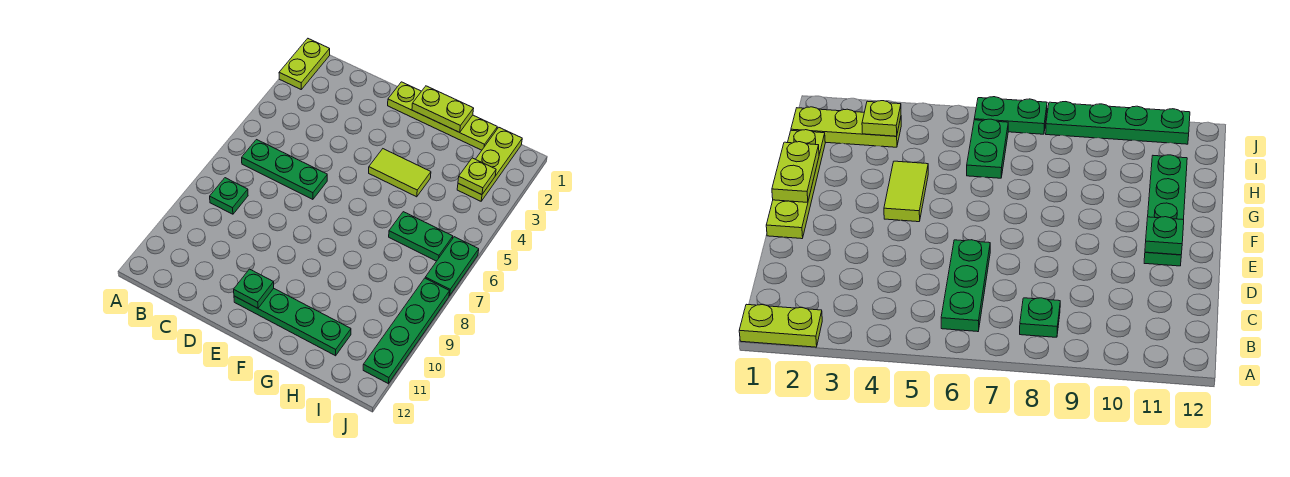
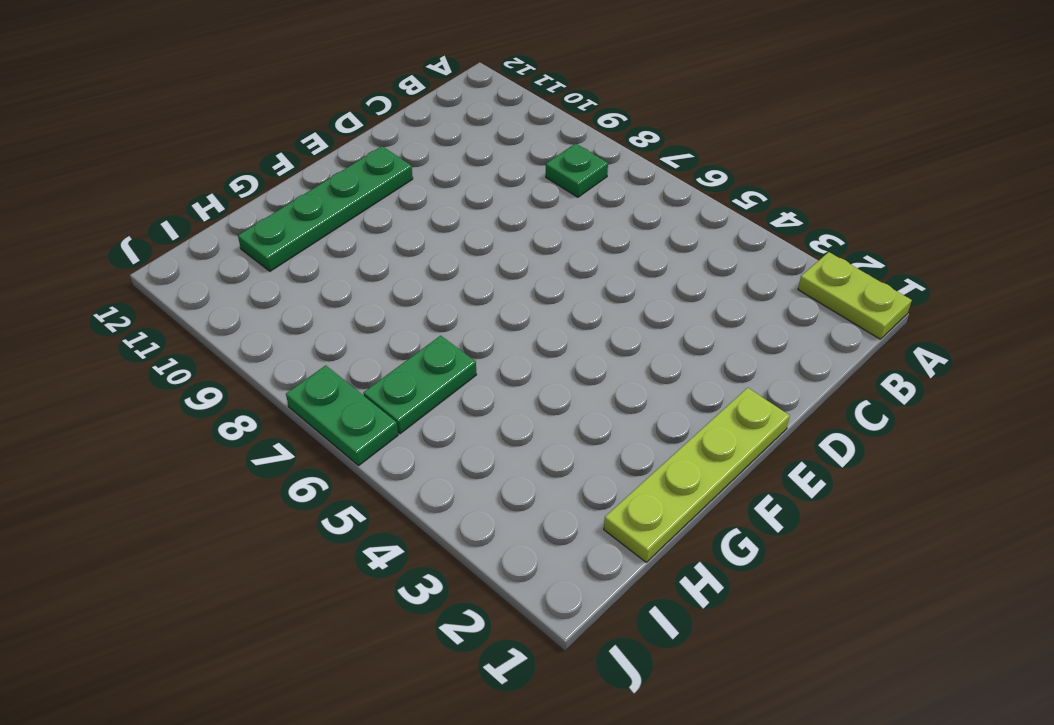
none -> green plate B6:D6 level 1
none -> lime tile F4:G4 level 1
none -> lime plate I1:I3 level 1

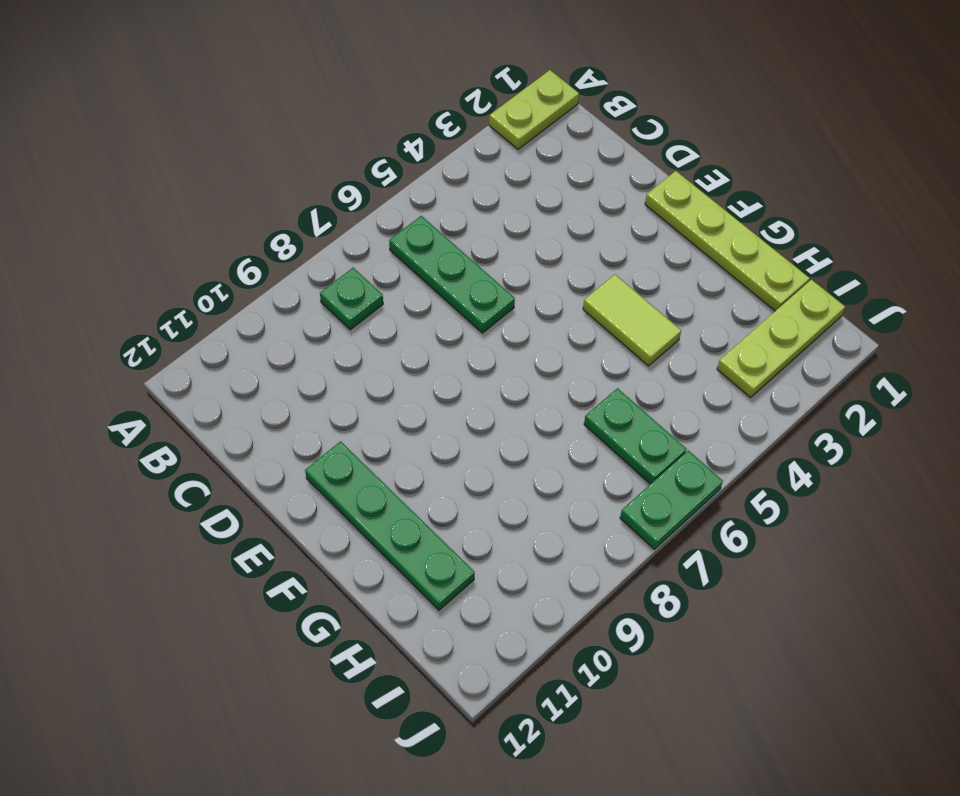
none -> green plate J8:J11 level 1
none -> green plate E11 level 2
none -> lime plate F1:G1 level 2

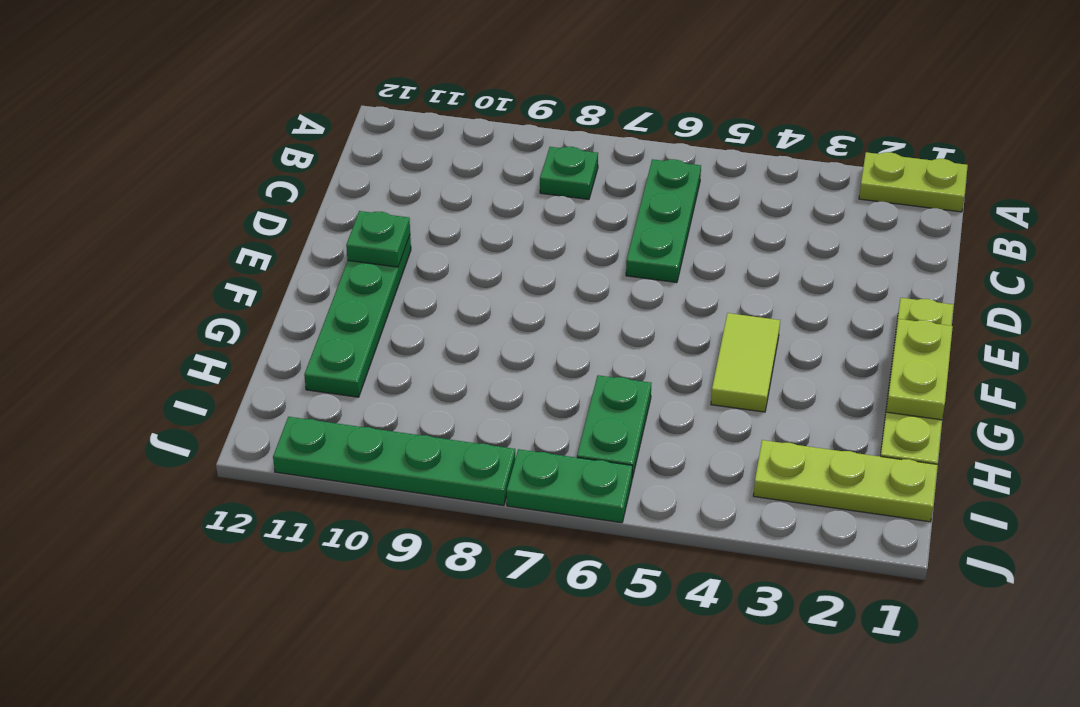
none -> lime plate I3 level 2

